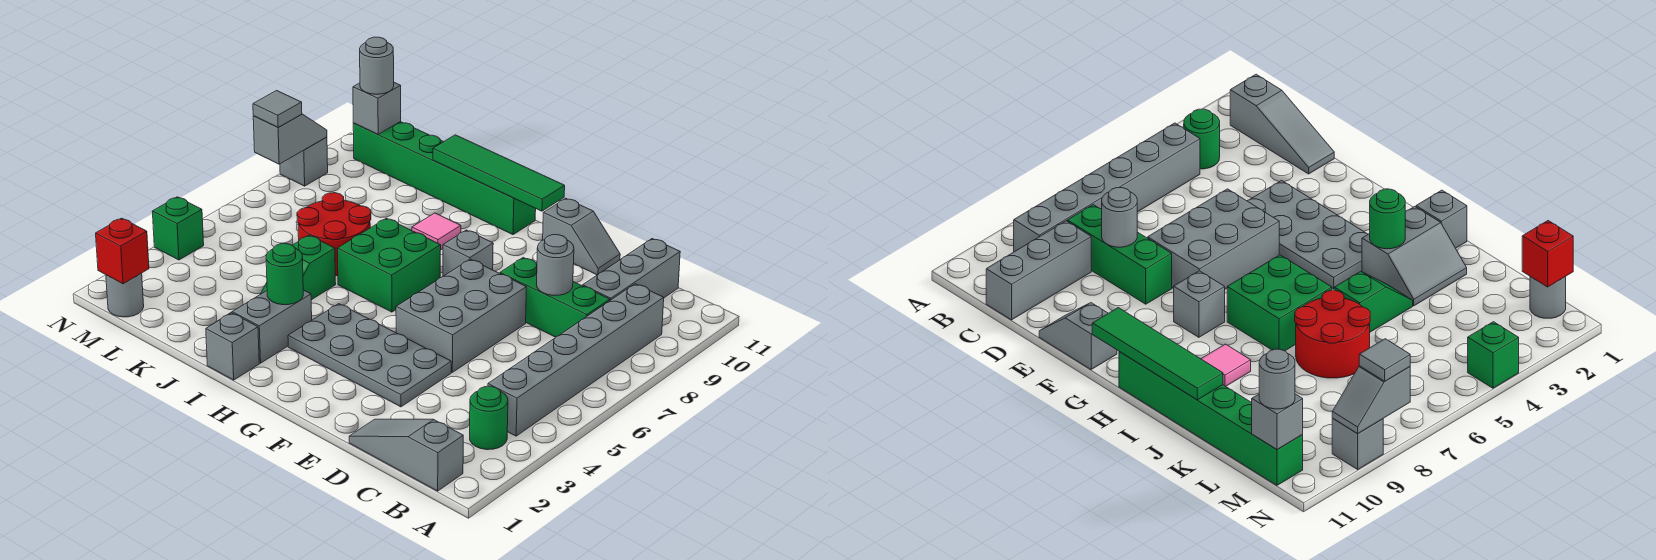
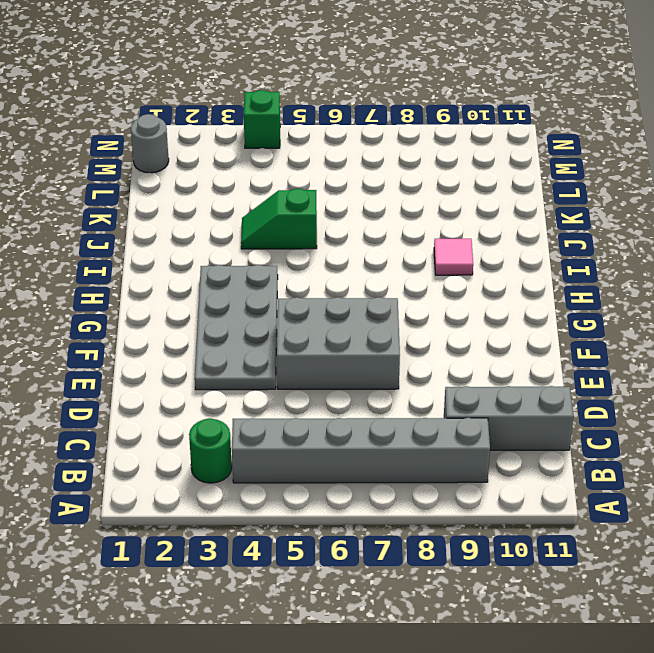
none -> grey slope B1:D1 level 1 top B
none -> green brick C8:E8 level 1
none -> grey slope E11:F11 level 1 top F

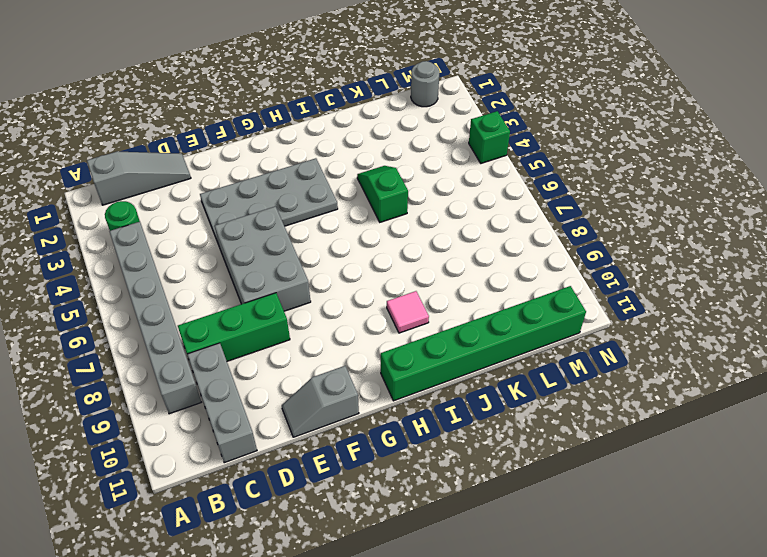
none -> grey brick G8 level 1
none -> green brick H6:I7 level 1
none -> grey brick I1 level 1

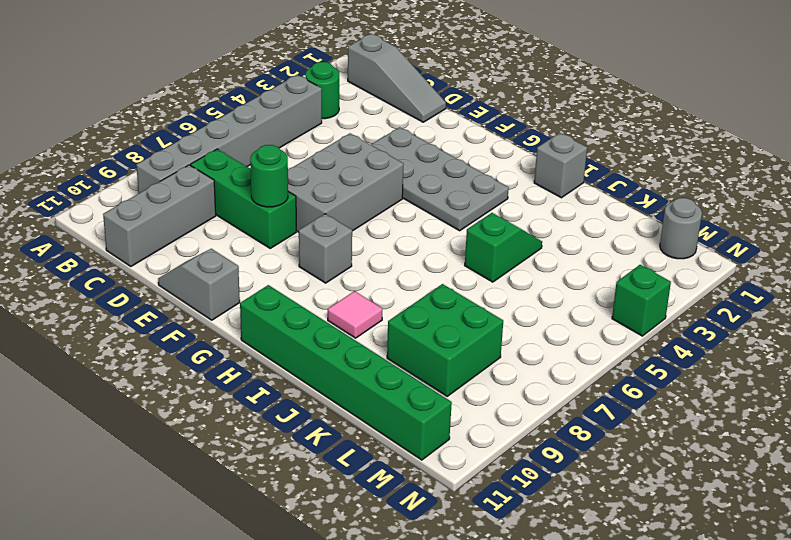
green round brick E8 level 2 -> green round brick I3 level 2
green brick K8:L9 level 1 -> green brick H6:I7 level 1
none -> grey slope I2:J3 level 1 top I
none -> red round brick J6:K7 level 1
none -> grey brick N9 level 1

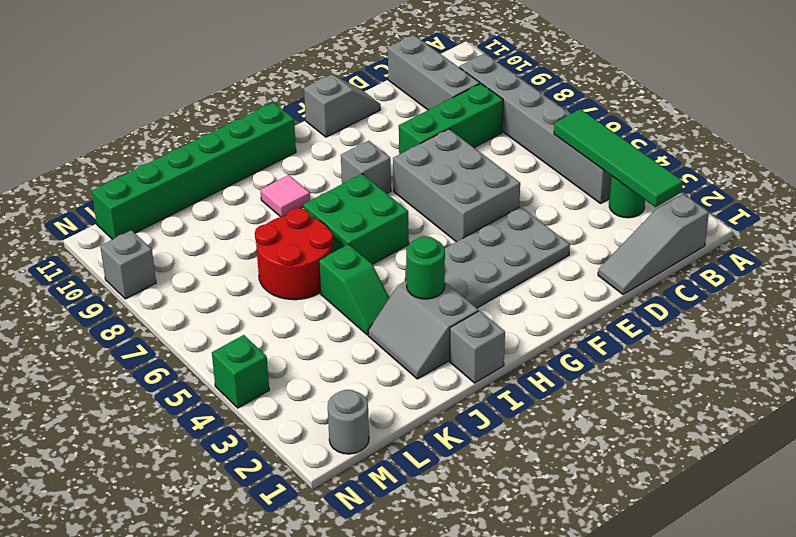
green tile B2:B5 level 2 -> green tile G11:J11 level 2
none -> grey round brick D8 level 2
none -> red brick M1 level 2
none -> grey brick M11 level 2

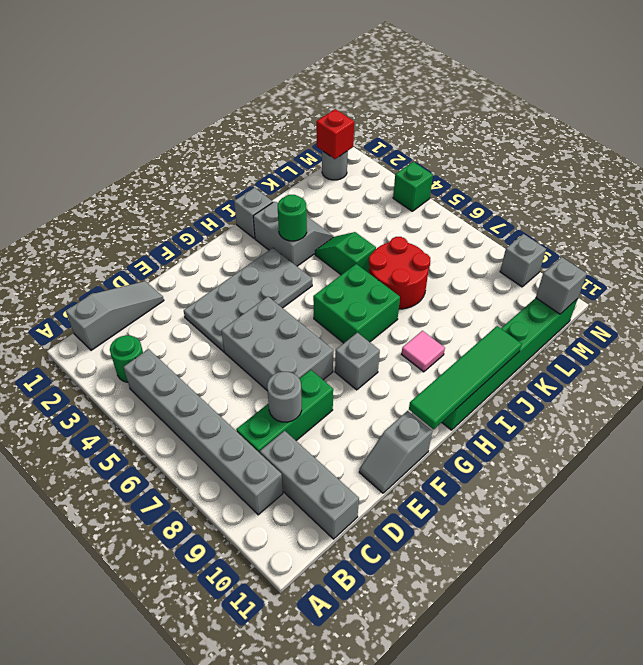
none -> grey slope N8:N9 level 2 top 8
none -> grey round brick M11 level 3
none -> grey tile N8 level 3

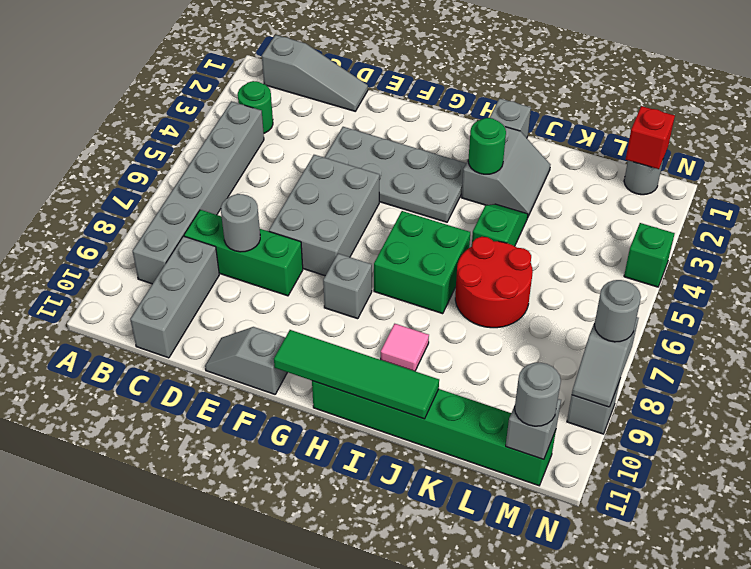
grey round brick N8 level 3 -> grey tile N8 level 3

